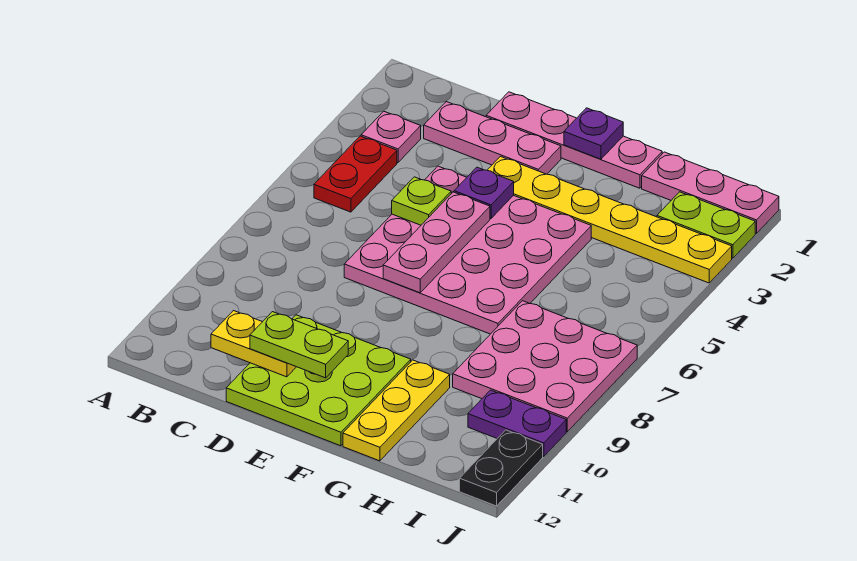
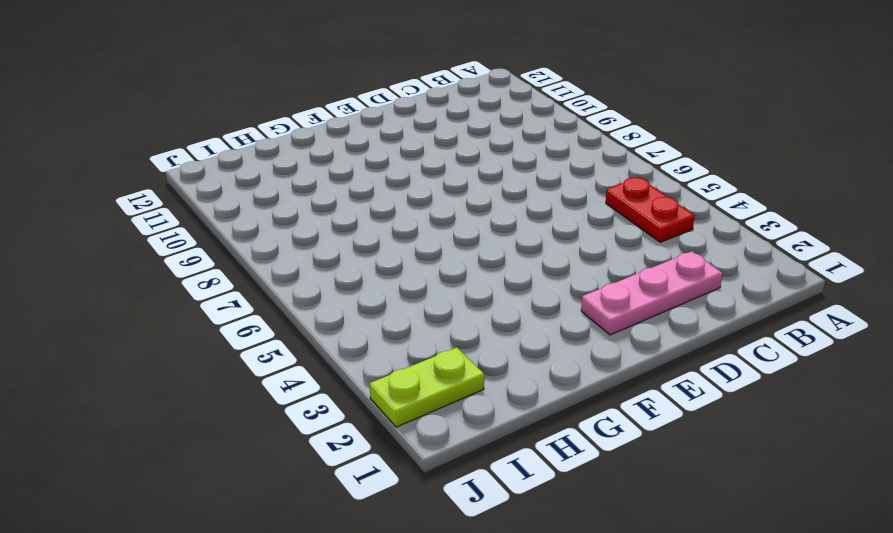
none -> pink plate B3 level 1
none -> pink plate D1:G1 level 1
none -> pink plate D4:G7 level 1

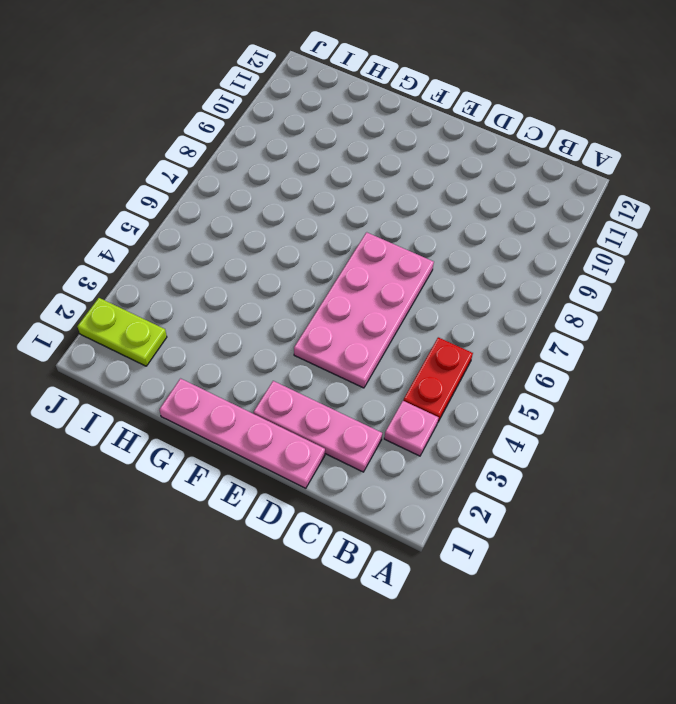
pink plate D4:E7 level 1 -> pink plate D4:G7 level 1
none -> lime plate D10:F12 level 1
none -> yellow plate E3:J3 level 1
none -> yellow plate G10:G12 level 1

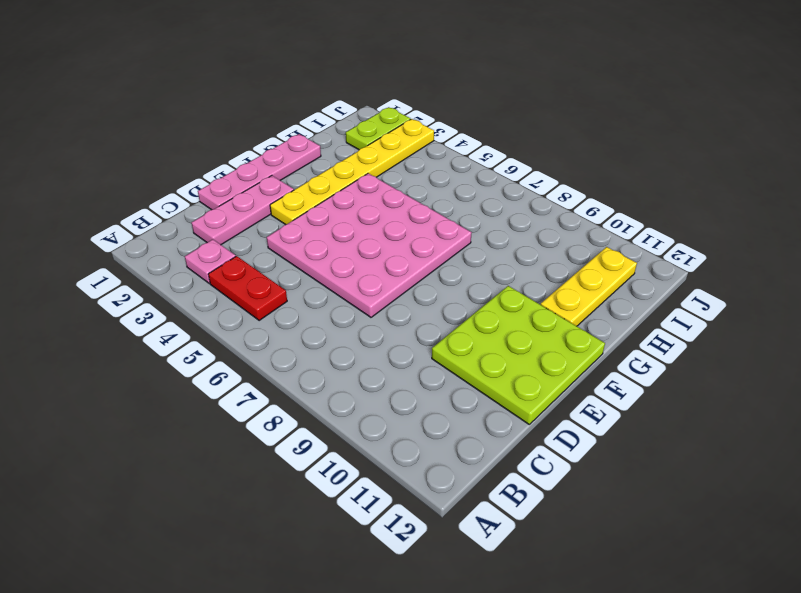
yellow plate G11:I11 level 1 -> yellow plate G10:G12 level 1
none -> pink plate H1:J1 level 1
none -> pink plate H7:J9 level 1
none -> purple plate I10:J10 level 1

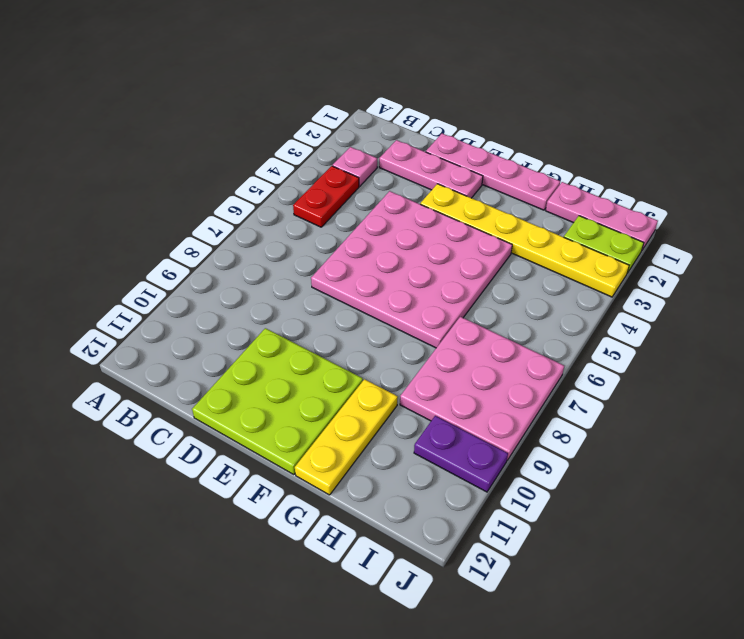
none -> black plate J11:J12 level 1
none -> yellow plate C11:D11 level 2
none -> lime plate D5 level 2

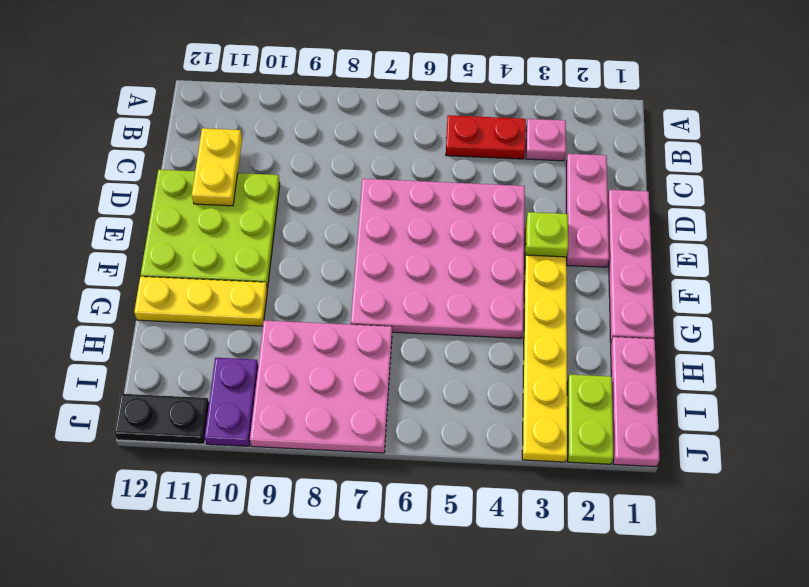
lime plate E3 level 2 -> lime plate D5 level 2
none -> purple plate E4 level 2
none -> pink plate E5:E7 level 2
none -> purple plate F1 level 2

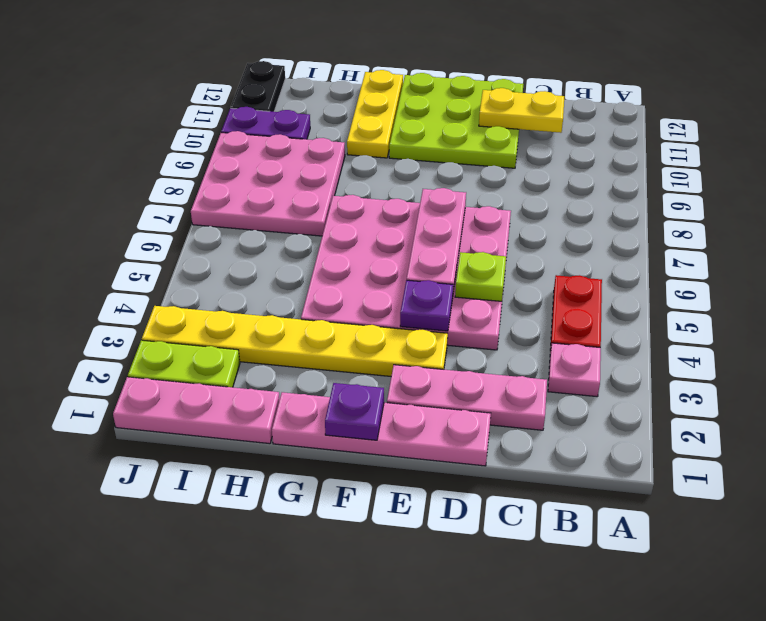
none -> lime plate D11:E11 level 3

